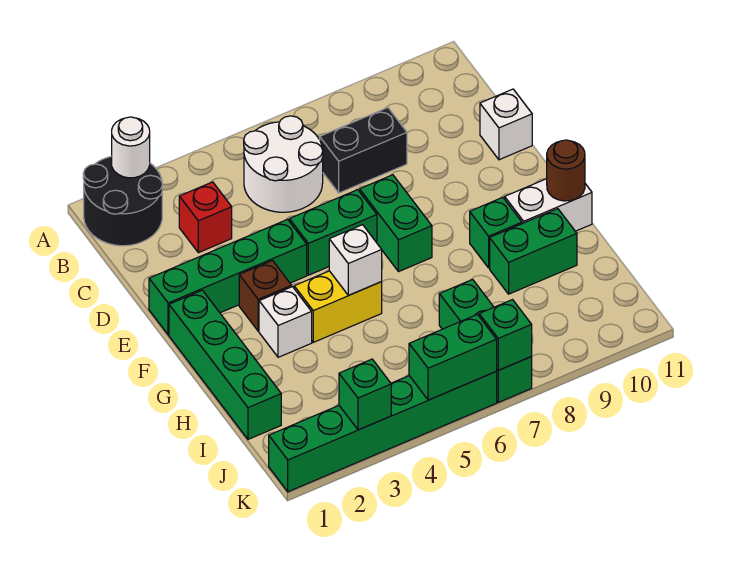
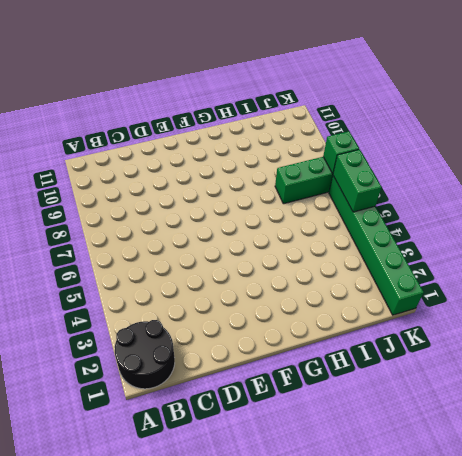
none -> white round brick B5:C6 level 1
none -> red brick C3 level 1
none -> black brick C7:C8 level 1

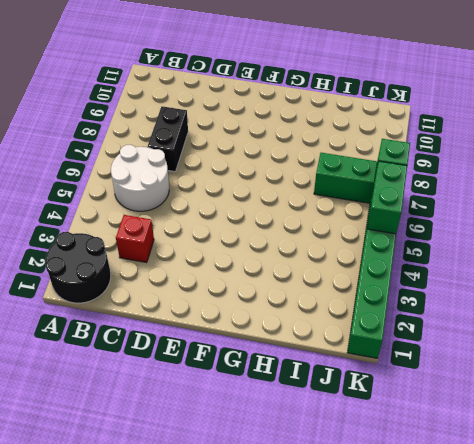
none -> white brick D11 level 1
none -> green brick E1:E4 level 1
none -> green brick E5:E6 level 1

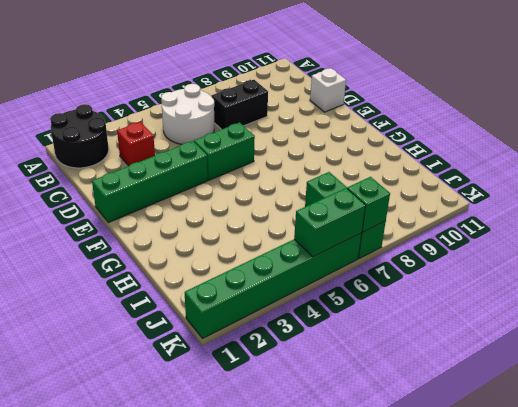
none -> green brick E7:F7 level 1
none -> green brick F1:I1 level 1
none -> brown brick F3 level 1

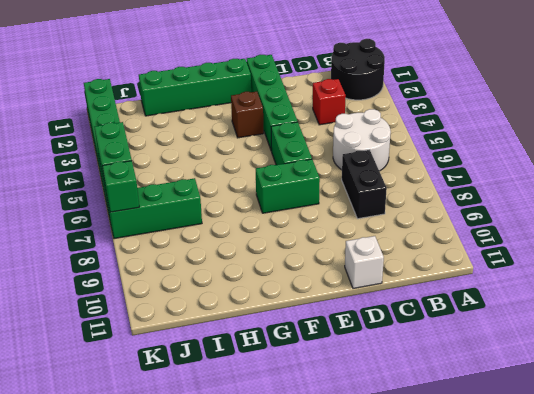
none -> white brick G3 level 1
none -> yellow brick G4:G5 level 1
none -> green brick G9 level 1

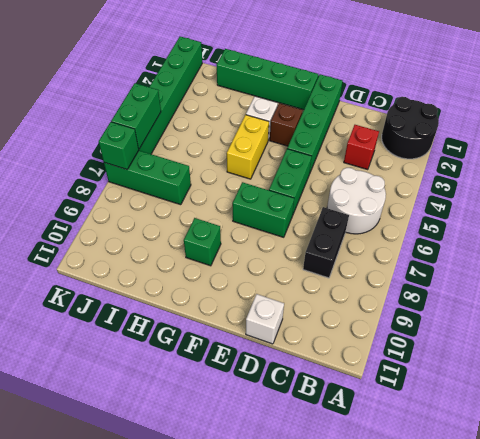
none -> white brick G10:G11 level 1
none -> green brick H9:H10 level 1
none -> white round brick A2 level 2

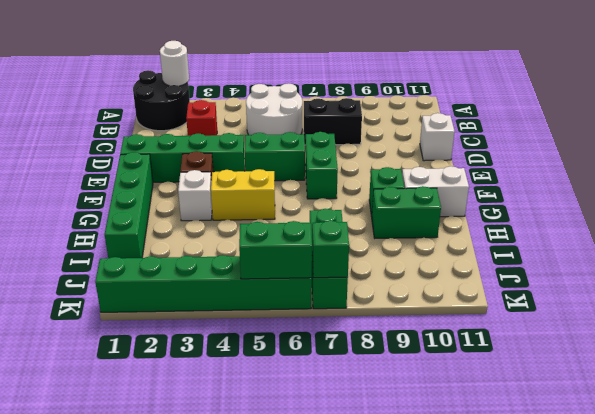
none -> white brick G5 level 2
none -> brown round brick G11 level 2
none -> green brick K3 level 2

